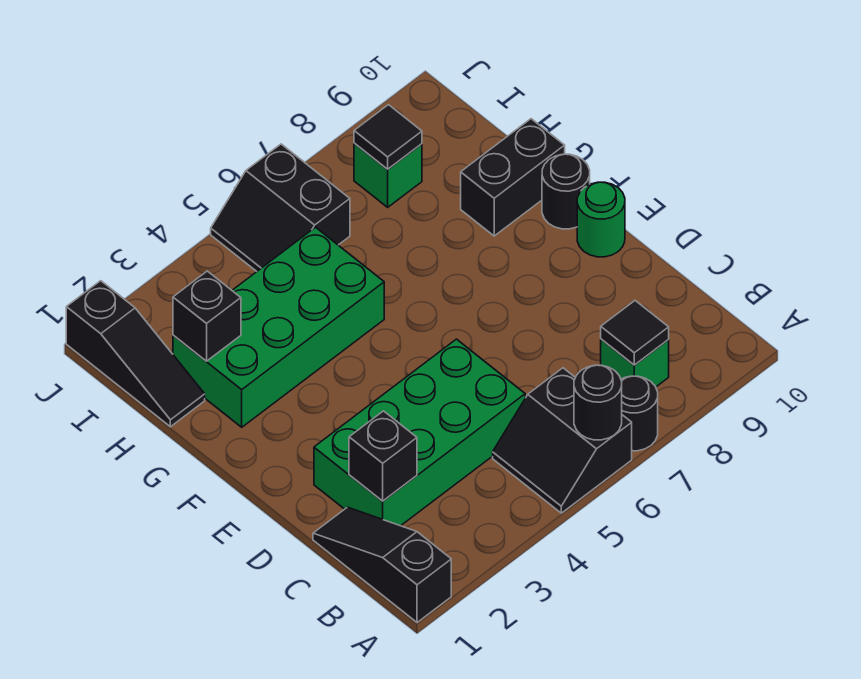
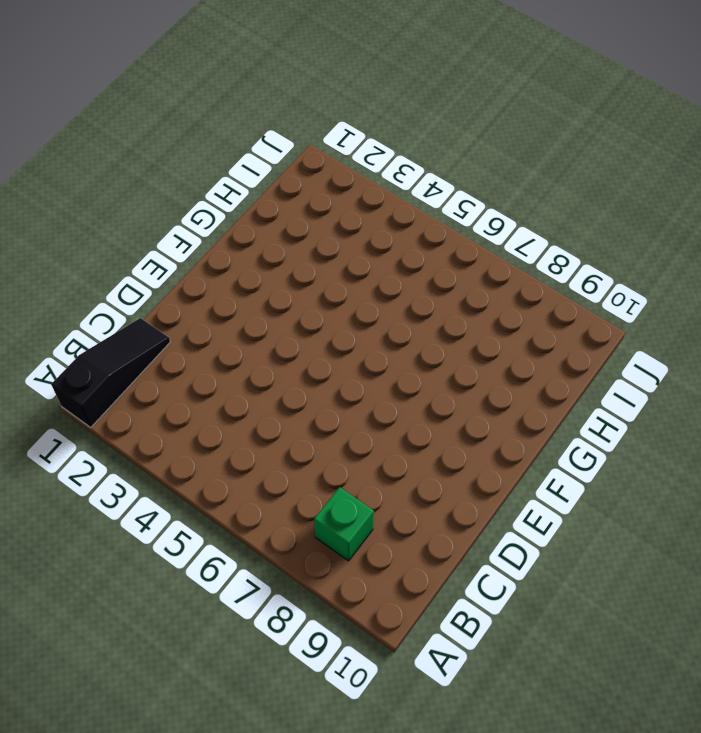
none -> black slope A5:B6 level 1 top 6
none -> black round brick A7 level 1
none -> green brick C2:D5 level 1

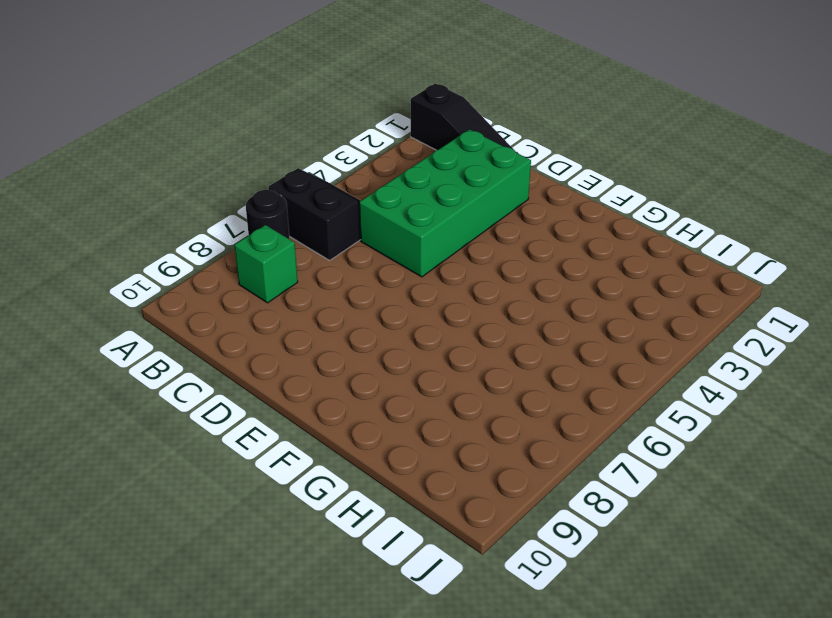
none -> green round brick E10 level 1
none -> black round brick F10 level 1
none -> green brick G2:H5 level 1

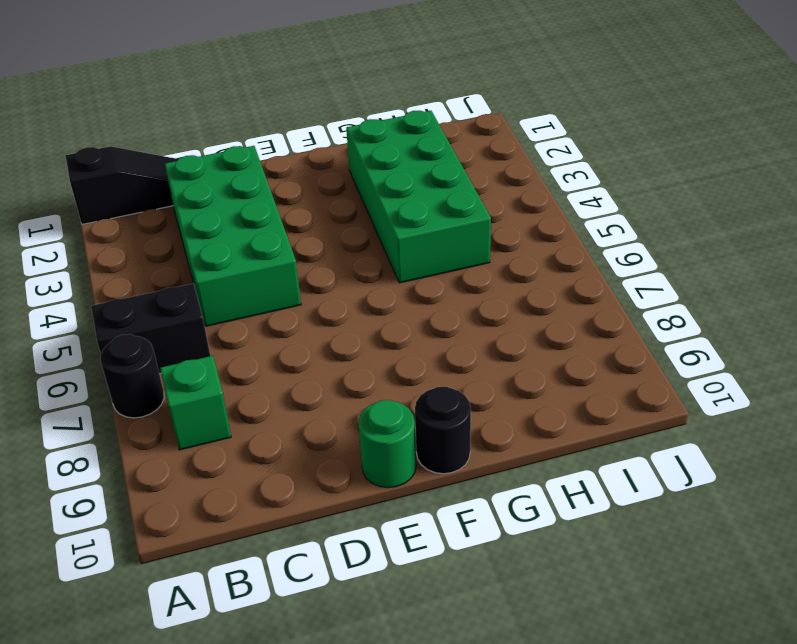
none -> black brick G9:G10 level 1
none -> black slope H1:J1 level 1 top J
none -> black slope I5:J6 level 1 top 6

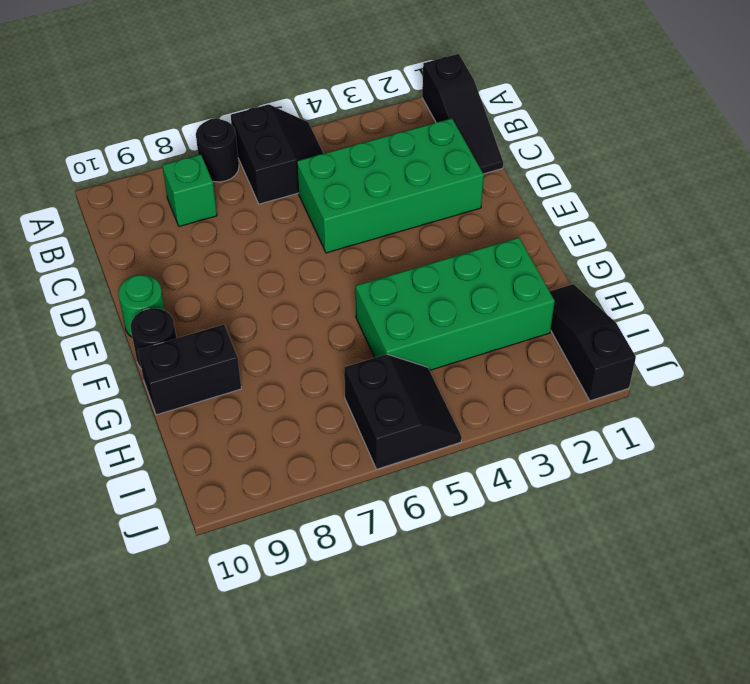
none -> green brick I8 level 1
none -> black round brick A6 level 2
none -> black tile B8 level 2

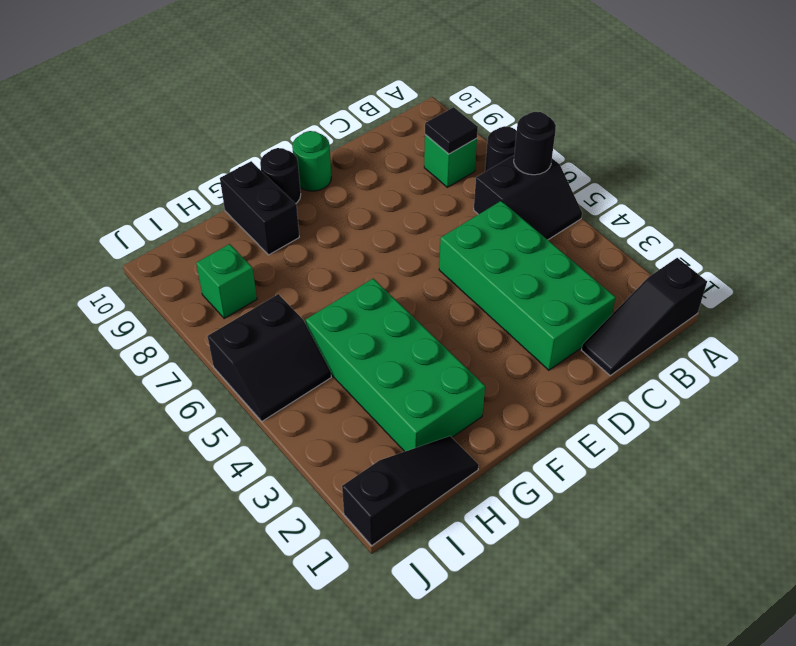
none -> black brick C2 level 2
none -> black brick H2 level 2
none -> black tile I8 level 2

